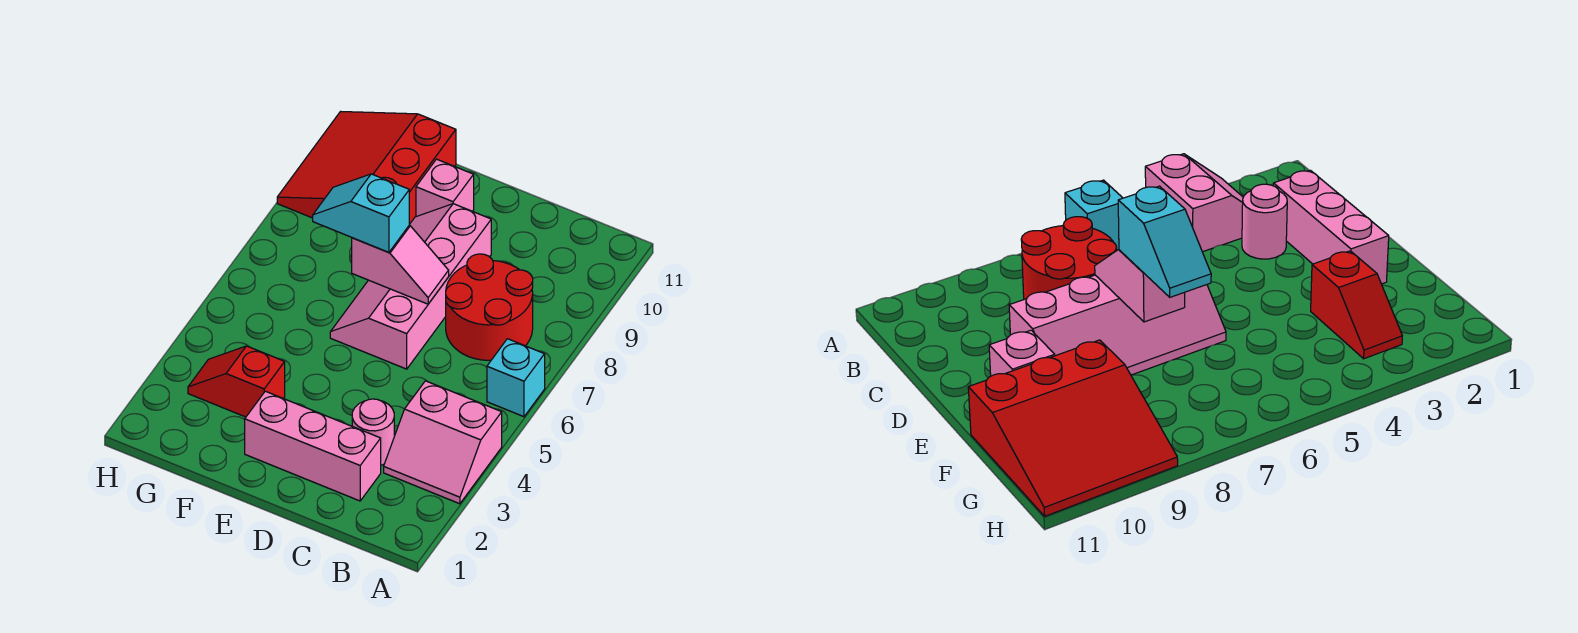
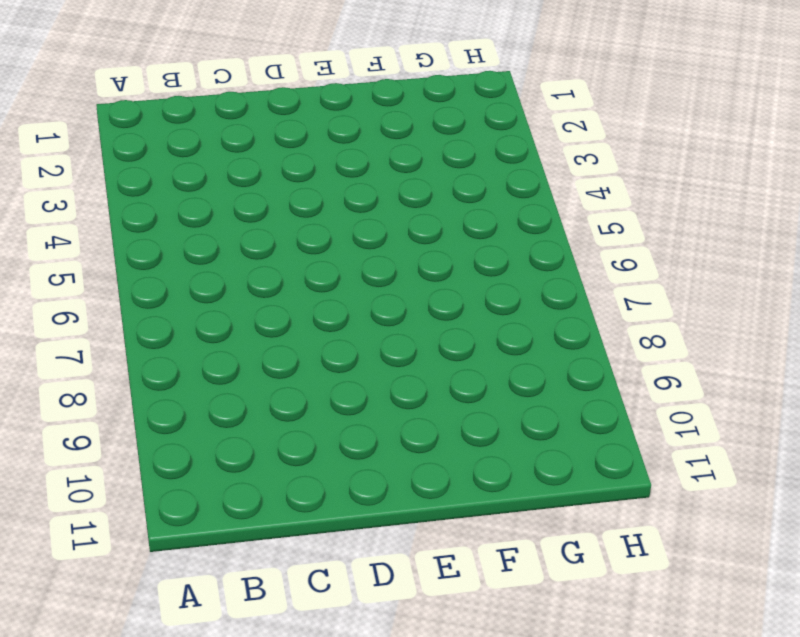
none -> pink slope A3:B4 level 1 top 4
none -> cyan brick A6 level 1

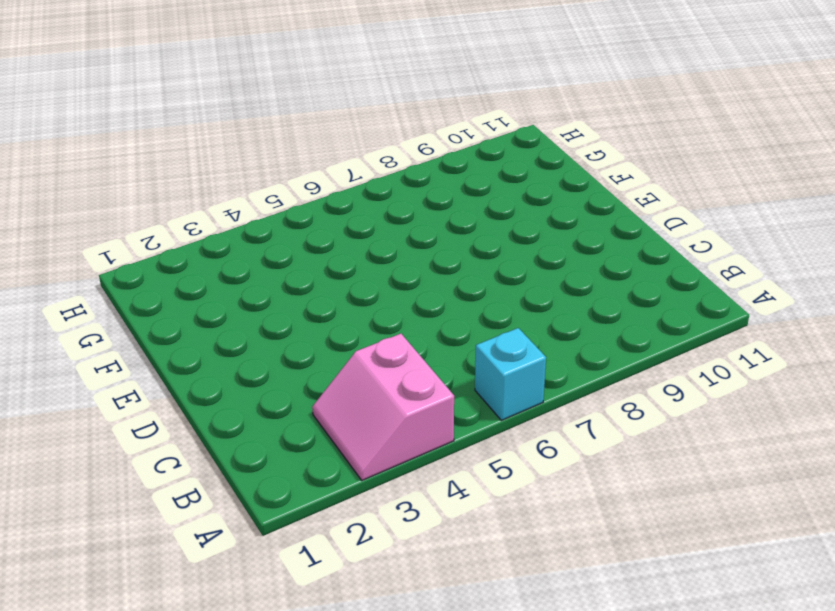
none -> red round brick B7:C8 level 1
none -> pink brick C2:E2 level 1

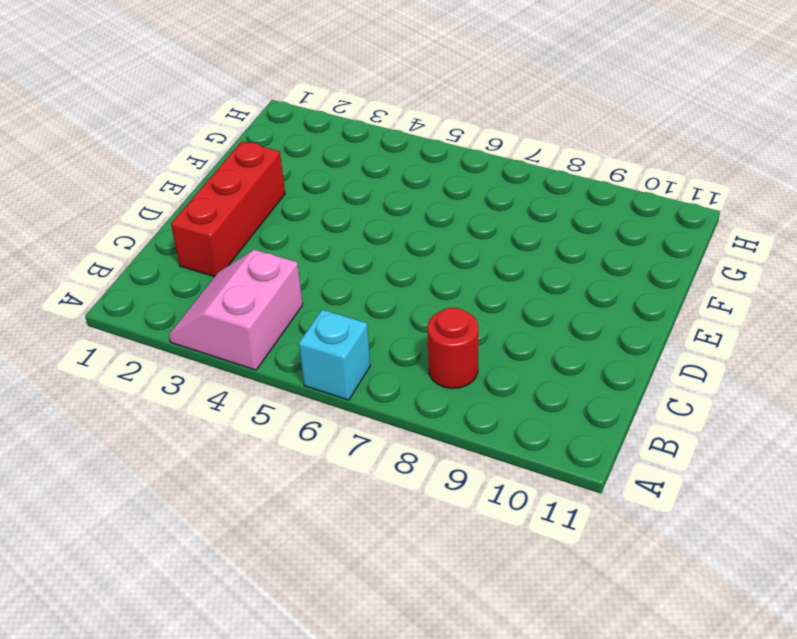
red round brick B8 level 1 -> red round brick B7:C8 level 1
red brick C2:E2 level 1 -> pink brick C2:E2 level 1
none -> pink round brick C3 level 1
none -> pink slope D6:E9 level 1 top D

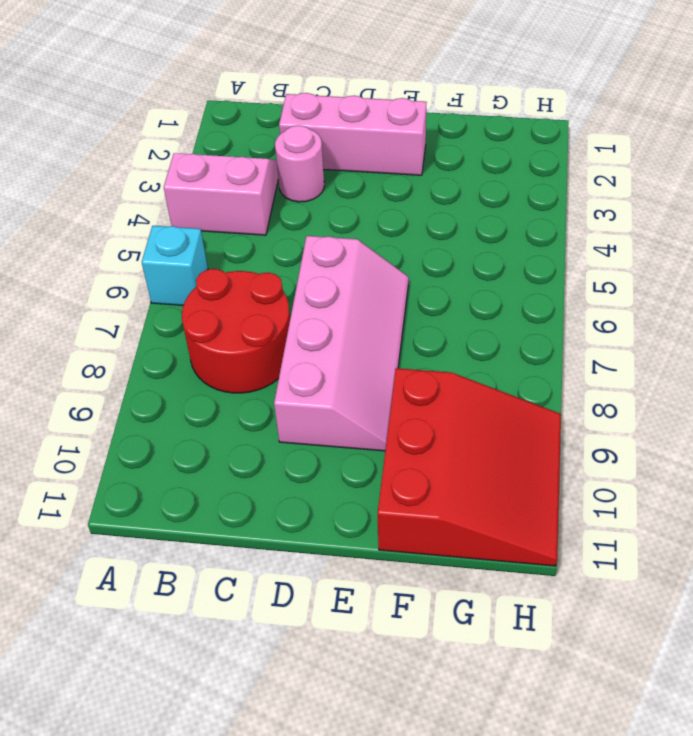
none -> pink brick E10 level 1
none -> red slope F3:G3 level 1 top F

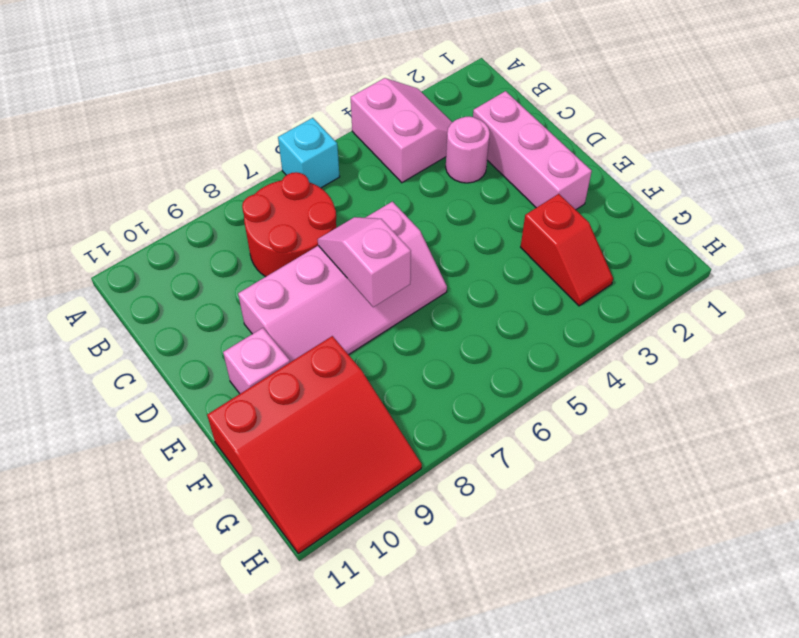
none -> cyan slope E7:F7 level 3 top E

